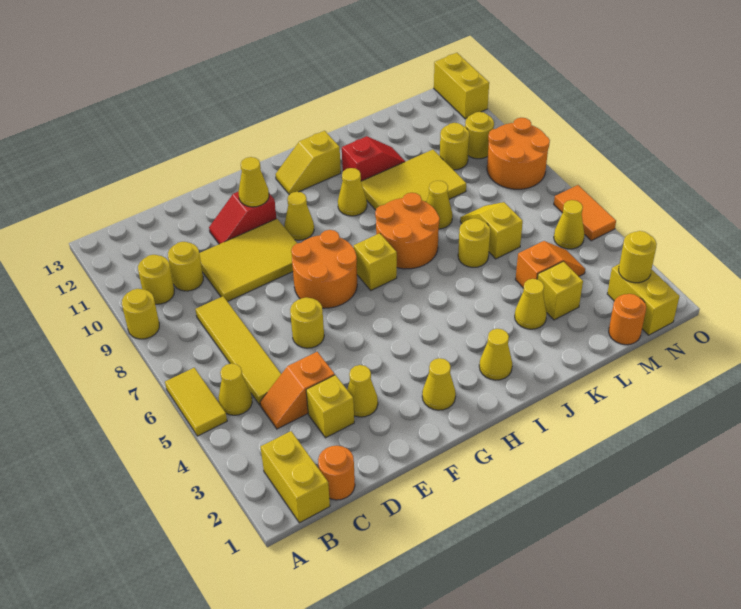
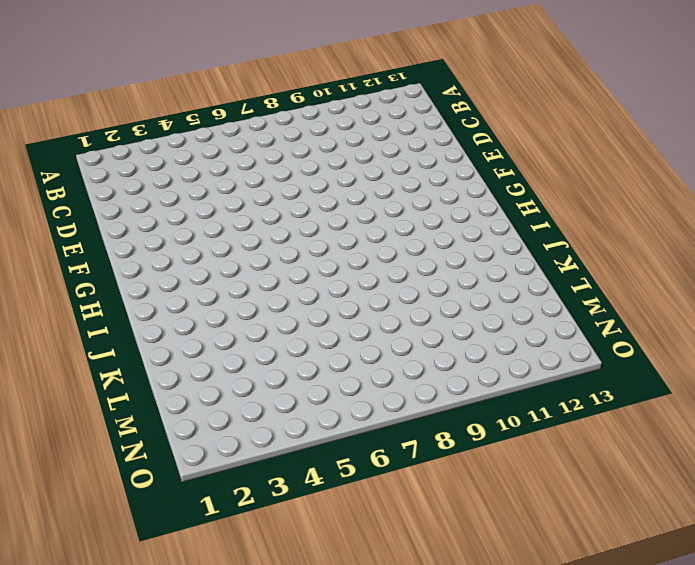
none -> yellow tile A5:A6 level 1
none -> yellow round brick A9 level 1
none -> yellow brick B1:B2 level 1
none -> yellow cone B5 level 1

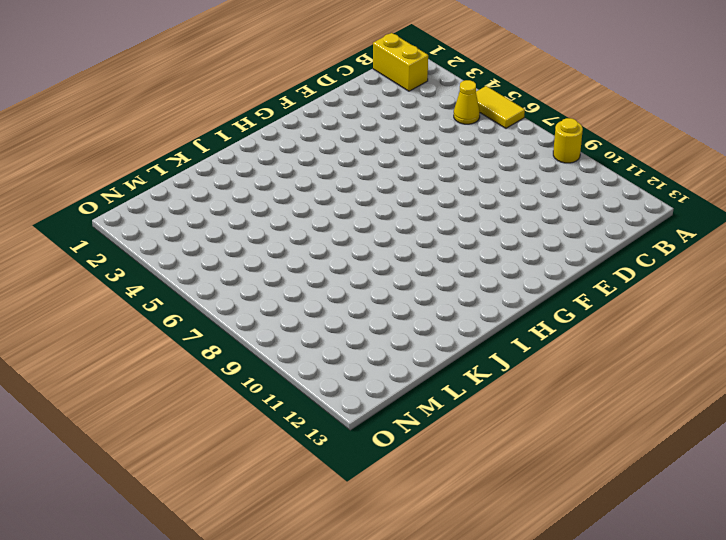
none -> yellow round brick B10 level 1
none -> orange round brick C1 level 1
none -> orange slope C4:D4 level 1 top D
none -> yellow tile C5:C8 level 1

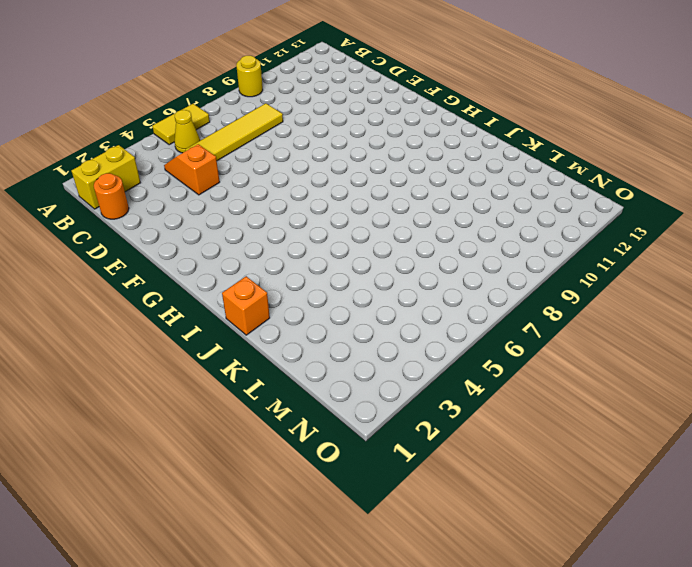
orange brick J1 level 1 -> none
none -> yellow round brick B10 level 1
none -> yellow round brick C10 level 1
none -> yellow brick D3 level 1
none -> yellow tile D9:F10 level 1

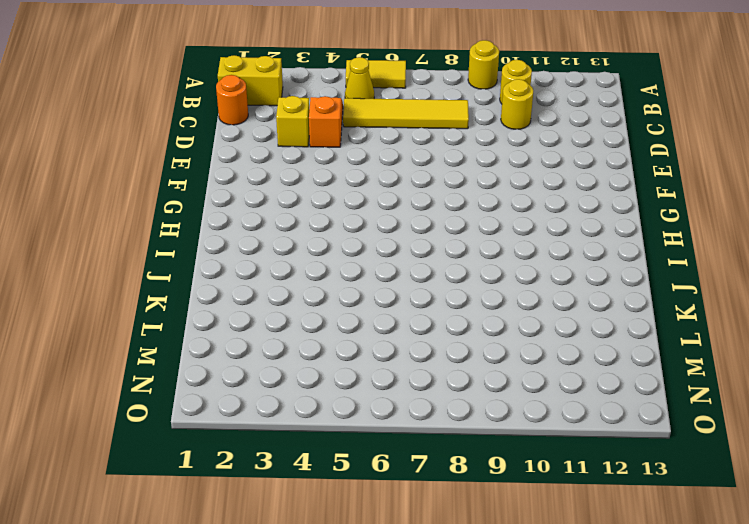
none -> yellow tile D9:F10 level 1
none -> yellow cone E3 level 1
none -> yellow round brick E6 level 1
none -> red slope E11:F11 level 1 top F

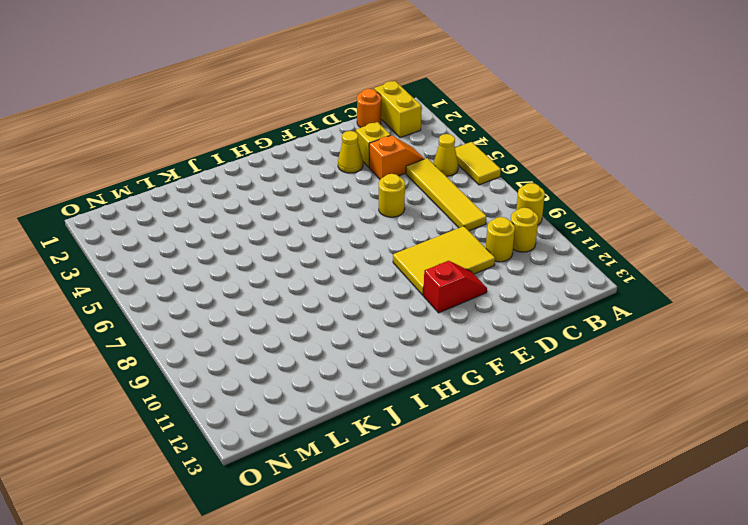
none -> orange round brick F7:G8 level 1
none -> yellow cone G2 level 1
none -> yellow cone G10 level 1
none -> yellow brick H7 level 1

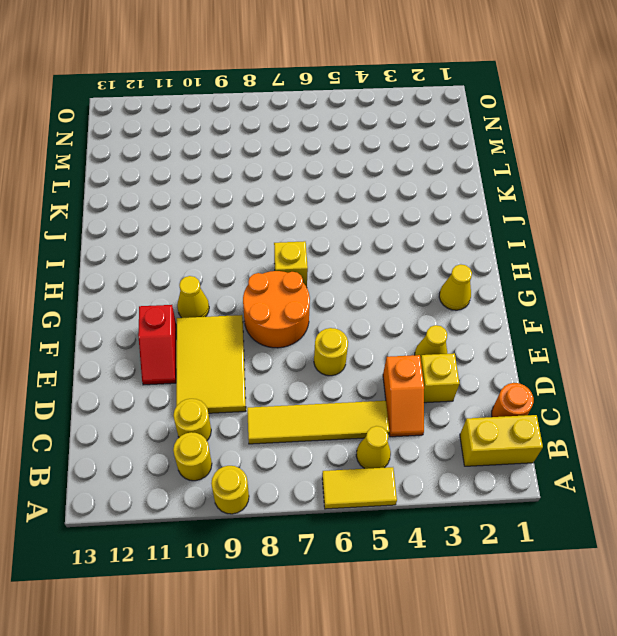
none -> yellow slope H12:I12 level 1 top I
none -> yellow cone I2 level 1
none -> orange round brick I7:J8 level 1
none -> yellow cone I10 level 1

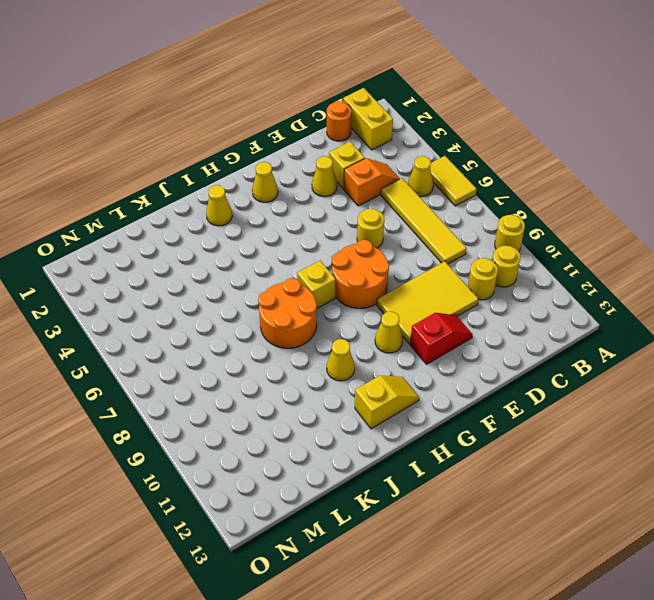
none -> yellow tile J9:L10 level 1
none -> red slope J11:K11 level 1 top J
none -> yellow cone K3 level 1
none -> yellow round brick K6 level 1

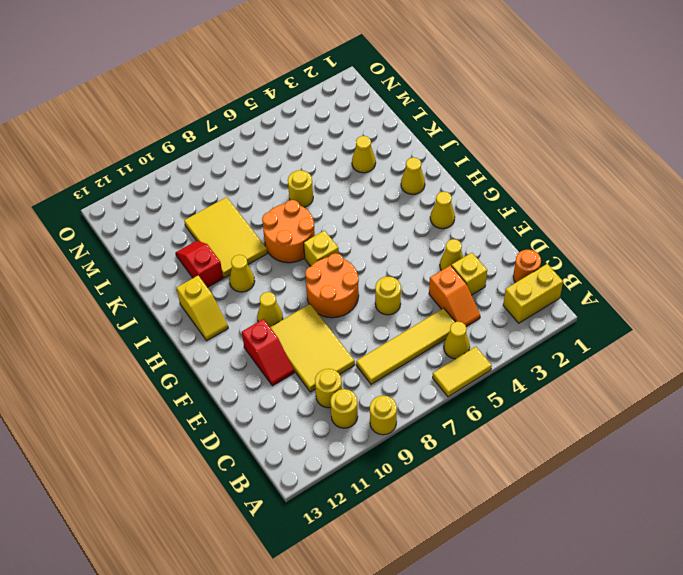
none -> yellow cone K8 level 1
none -> yellow brick L3 level 1
none -> orange slope L4:M4 level 1 top L
none -> yellow slope L6:L7 level 1 top 6

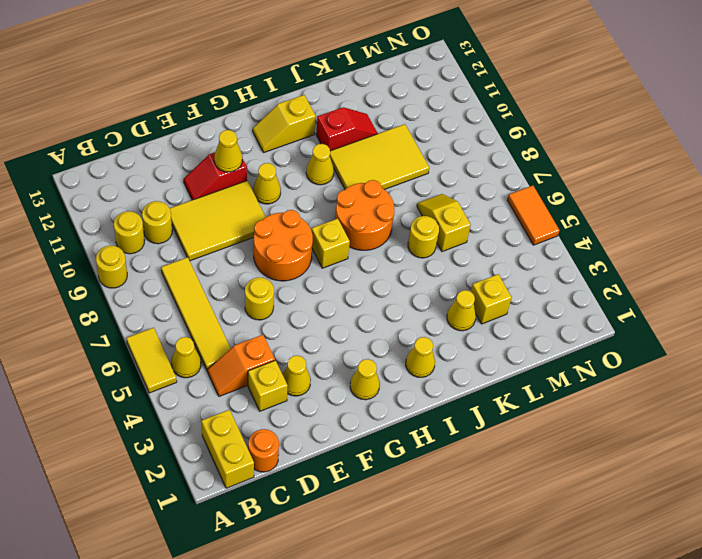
none -> yellow cone K8 level 1
none -> orange slope L4:M4 level 1 top L
none -> orange round brick M1 level 1
none -> yellow round brick M10 level 1

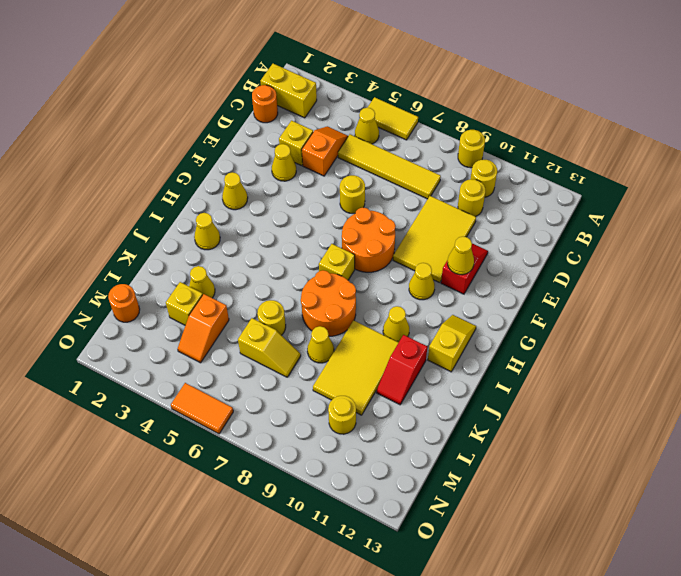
none -> yellow brick N1:N2 level 1
none -> yellow cone N5 level 1
none -> orange round brick N8:O9 level 1
none -> yellow round brick N10 level 1

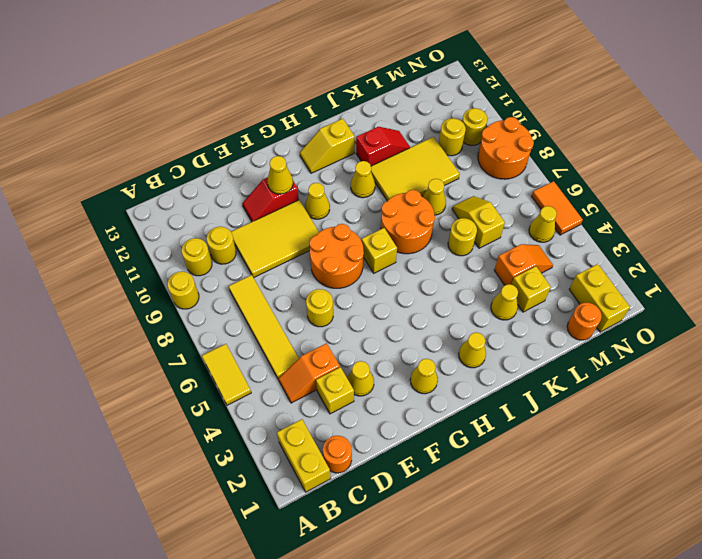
none -> yellow cone B5 level 1
none -> yellow brick O12:O13 level 1
none -> yellow round brick N2 level 2

